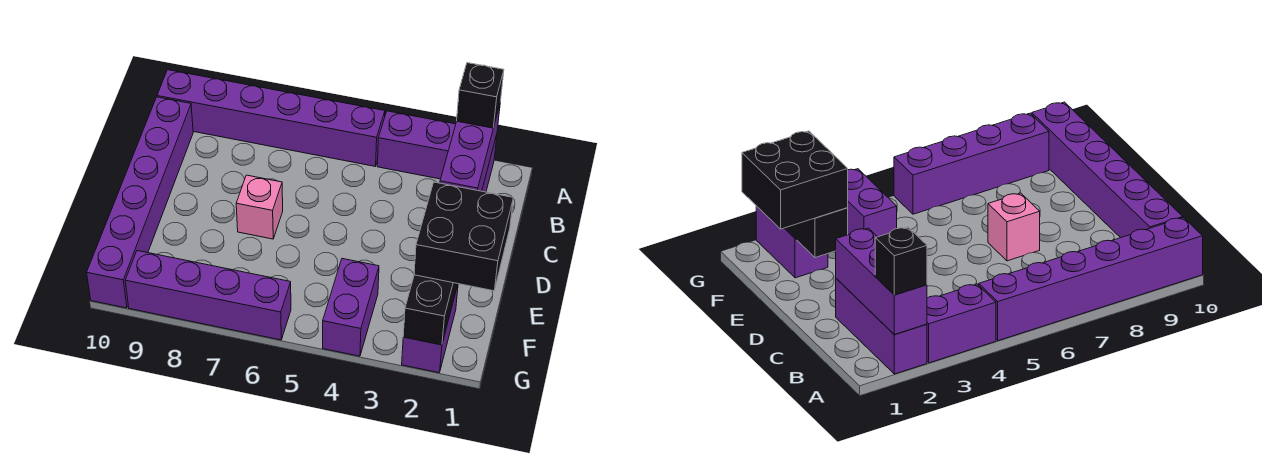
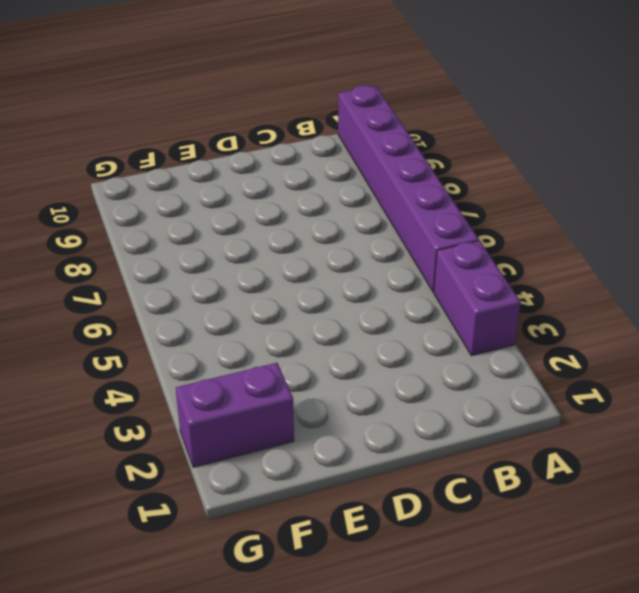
none -> purple brick A2:C2 level 1
none -> purple brick B10:G10 level 1
none -> pink brick D7 level 1

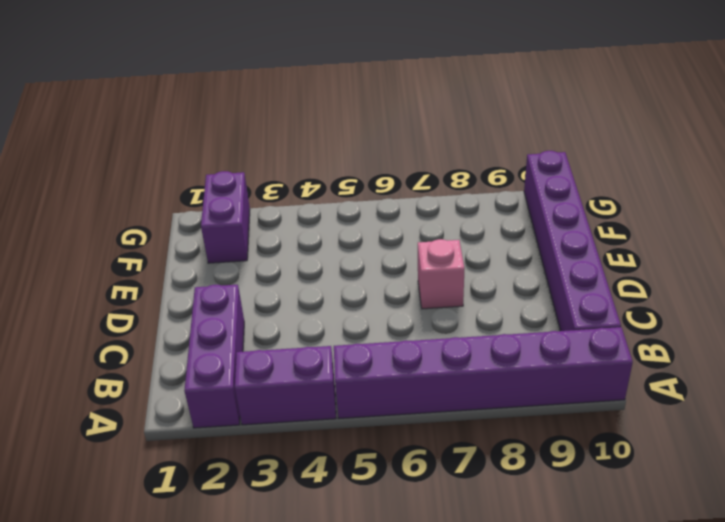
none -> purple brick F4:G4 level 1
none -> purple brick G6:G9 level 1
none -> purple brick A2:C2 level 2

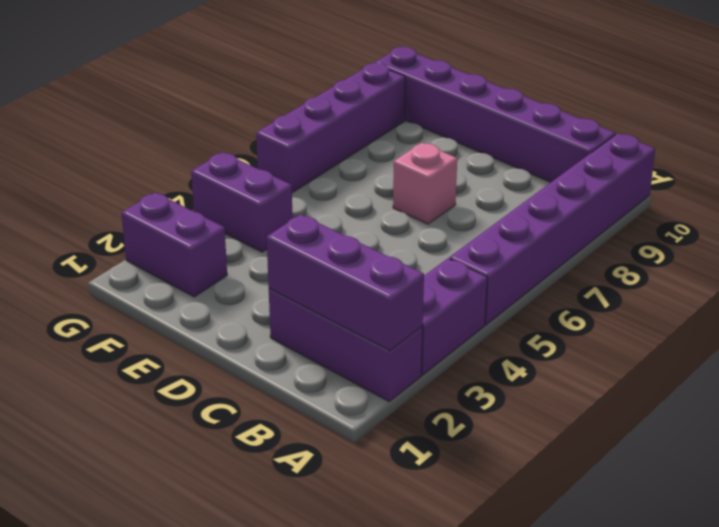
none -> black brick E2:G2 level 2
none -> black brick A2 level 3
none -> black brick E1:F2 level 3

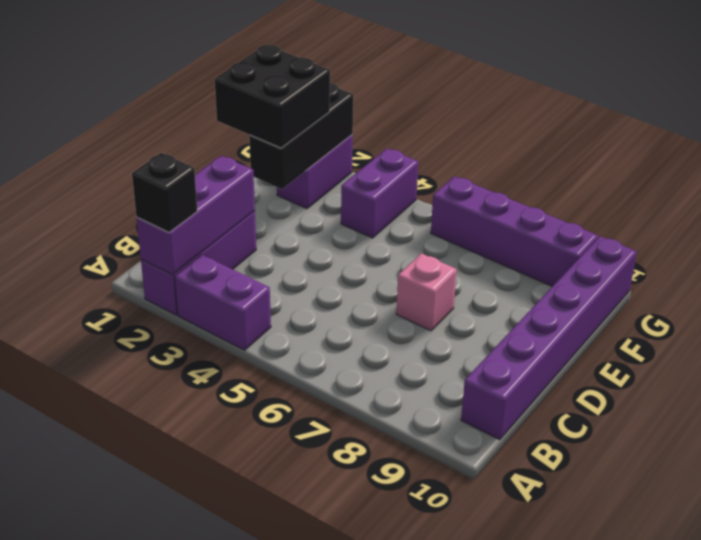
none -> purple brick A5:A10 level 1

